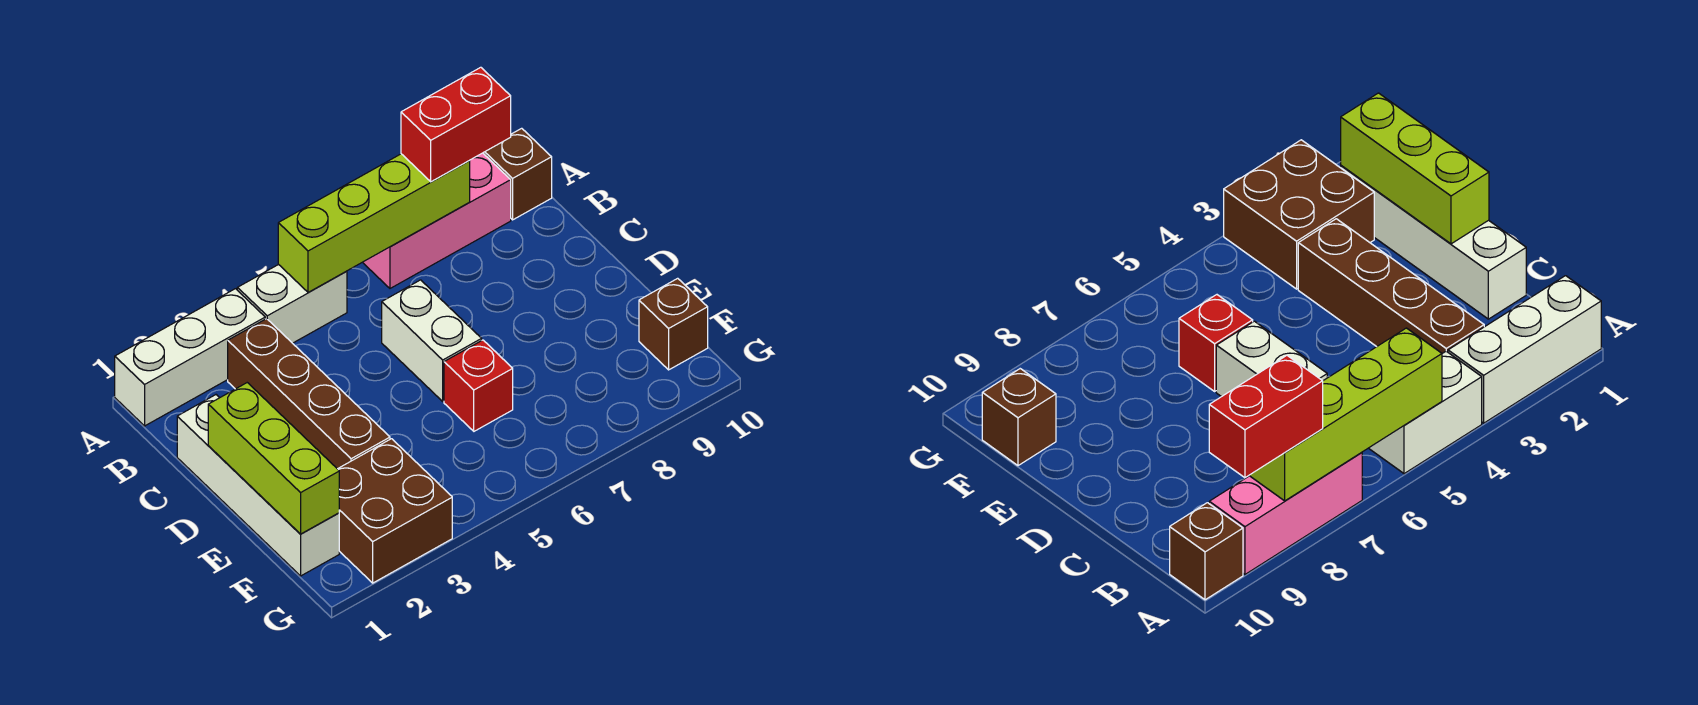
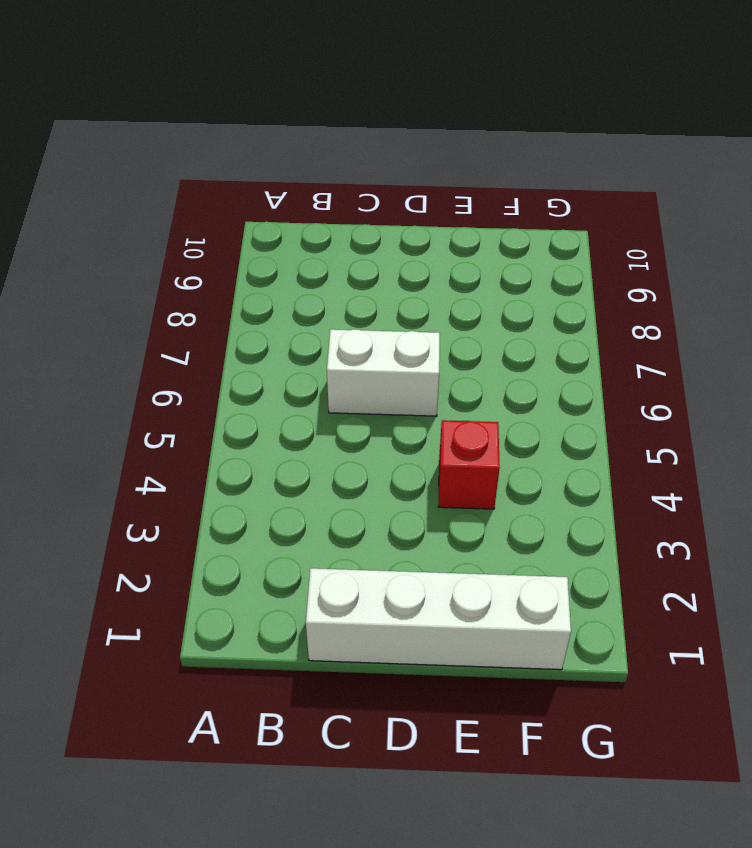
red brick E4 level 1 -> red brick E6 level 1
none -> white brick A1:A3 level 1
none -> white brick A4:A5 level 1
none -> pink brick A7:A9 level 1

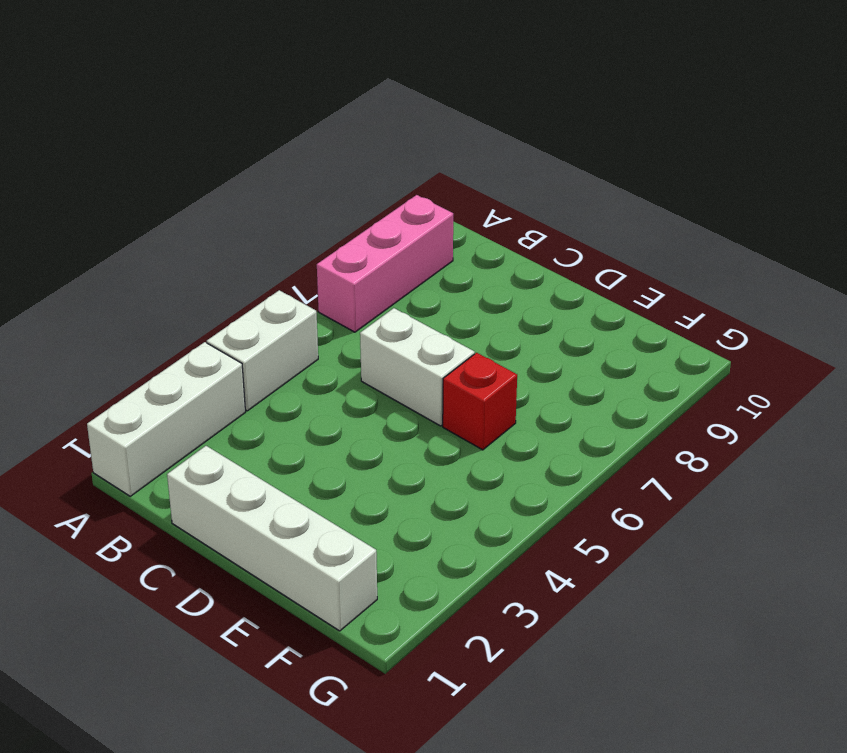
none -> brown brick A10 level 1
none -> brown brick B3:E3 level 1
none -> brown brick F2:G3 level 1

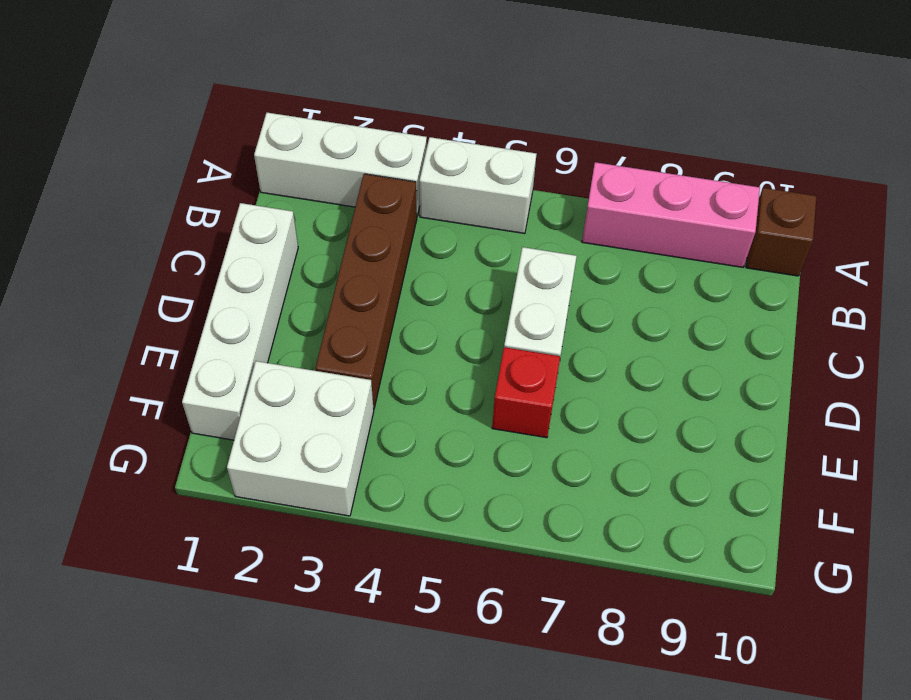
white brick F2:G3 level 1 -> brown brick F2:G3 level 1
none -> brown brick F10 level 1
none -> lime brick A5:A8 level 2
none -> lime brick D1:F1 level 2

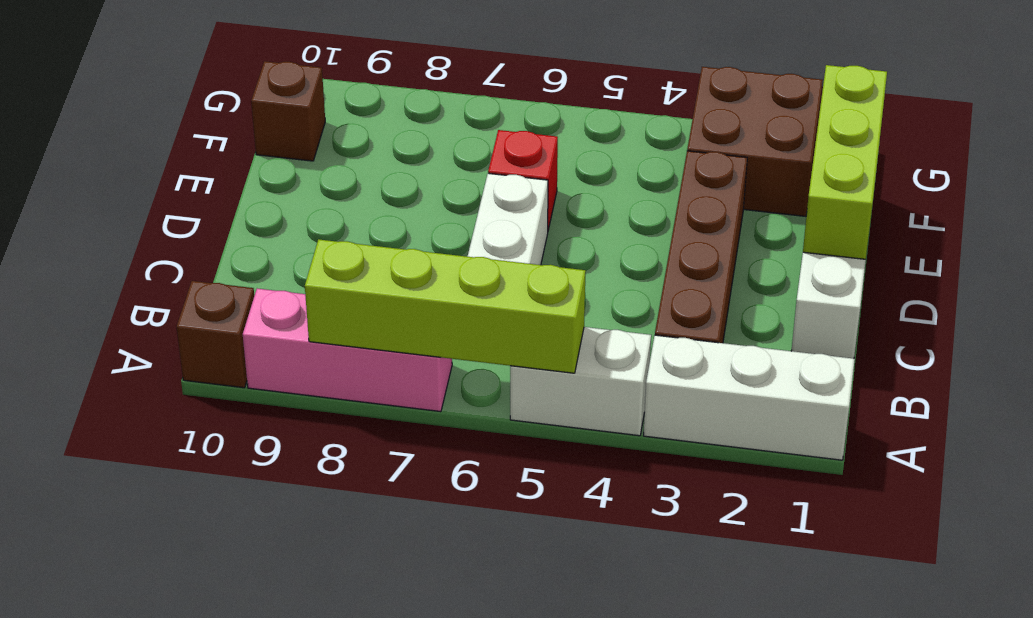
none -> red brick A8:A9 level 3

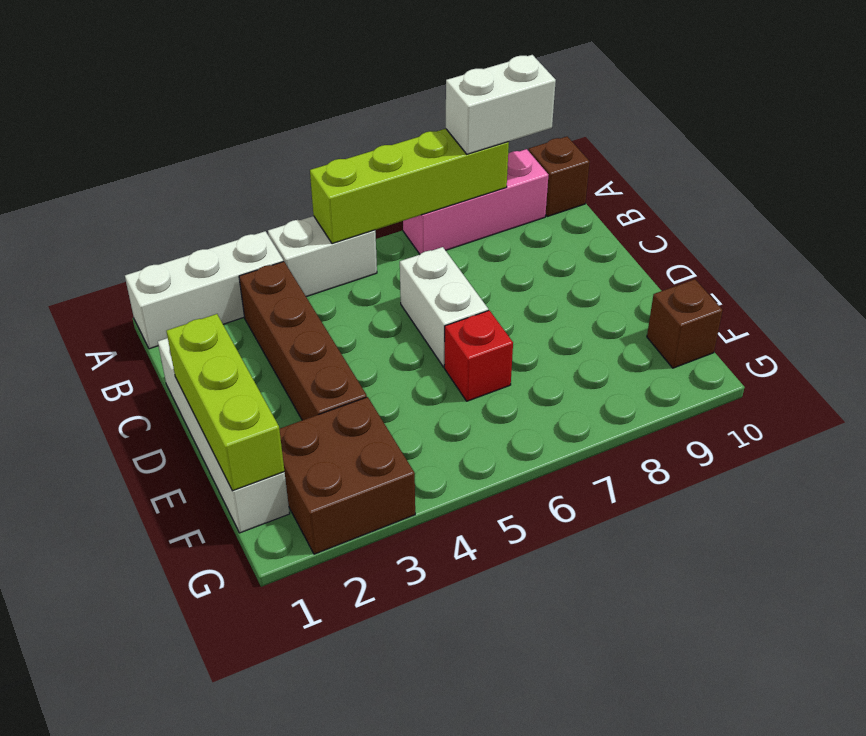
white brick A8:A9 level 3 -> red brick A8:A9 level 3

